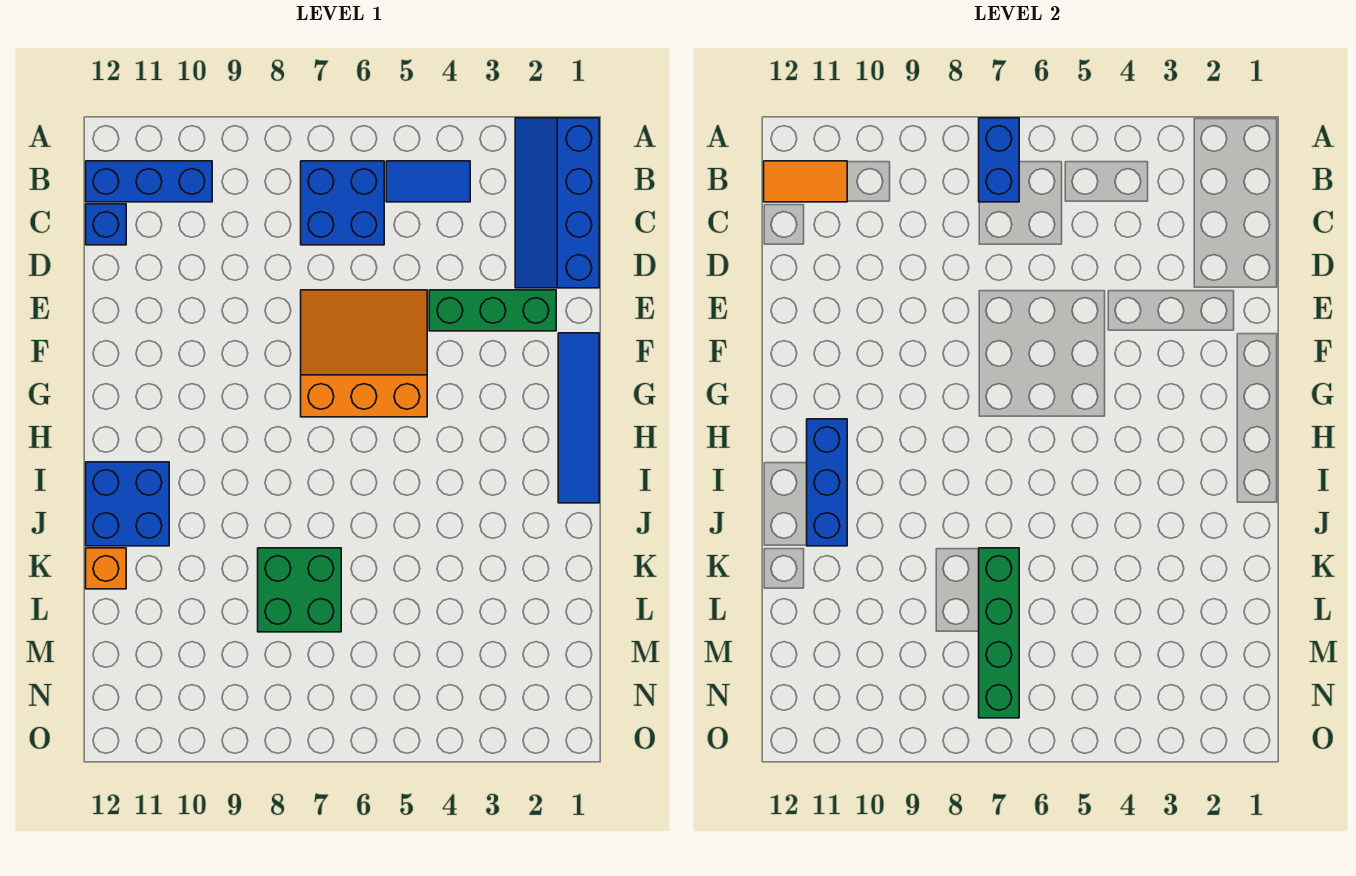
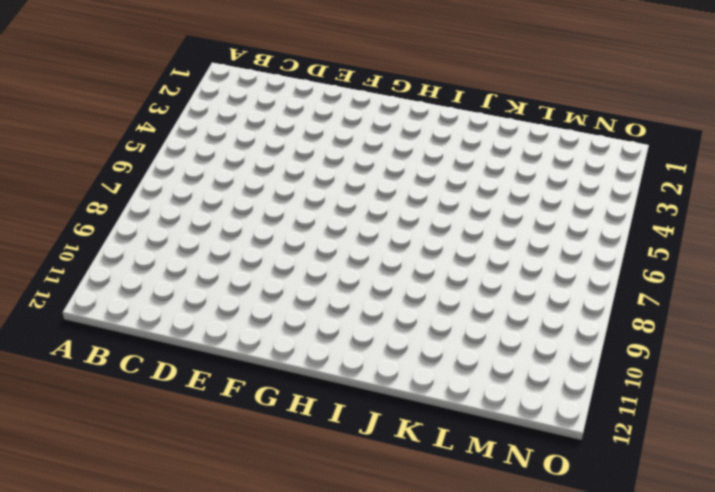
none -> blue slope A1:D2 level 1 top 1
none -> blue tile B4:B5 level 1
none -> blue brick B6:C7 level 1

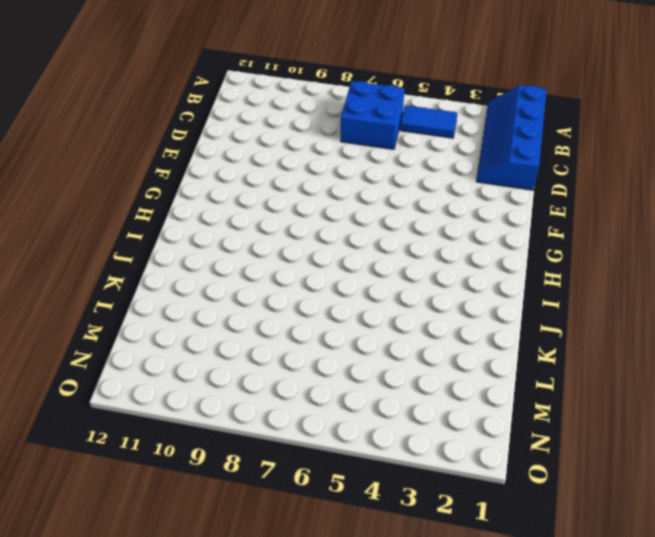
none -> blue brick B10:B12 level 1
none -> blue brick C12 level 1
none -> green brick E2:E4 level 1

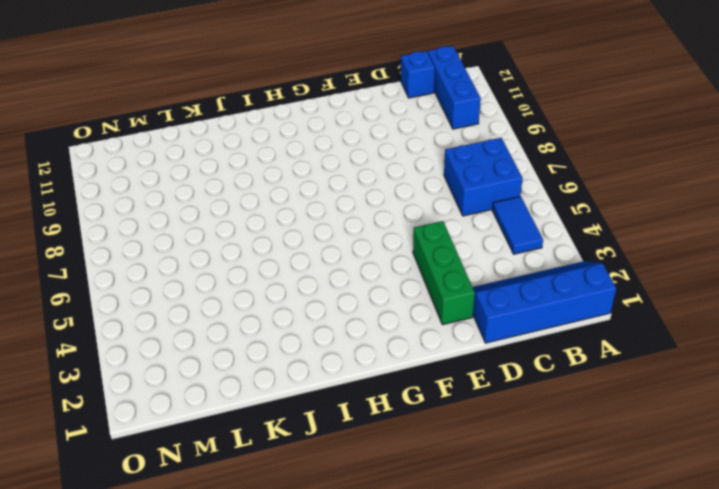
none -> orange slope E5:G7 level 1 top G
none -> blue tile F1:I1 level 1
none -> blue brick I11:J12 level 1

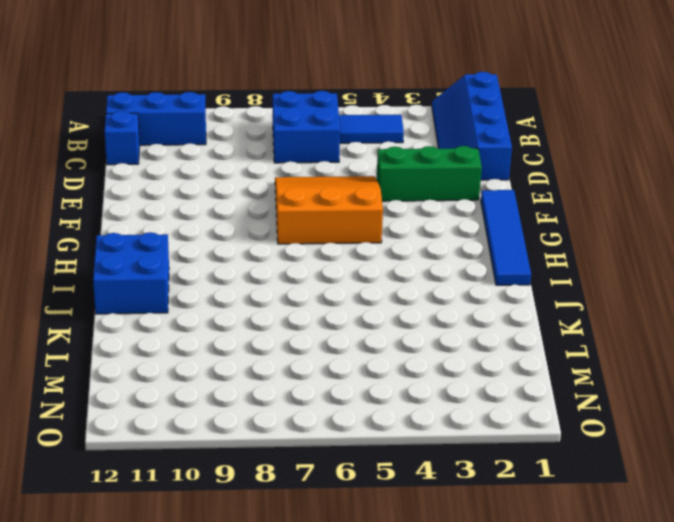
none -> green brick K7:L8 level 1
none -> orange brick K12 level 1
none -> blue brick A7:B7 level 2

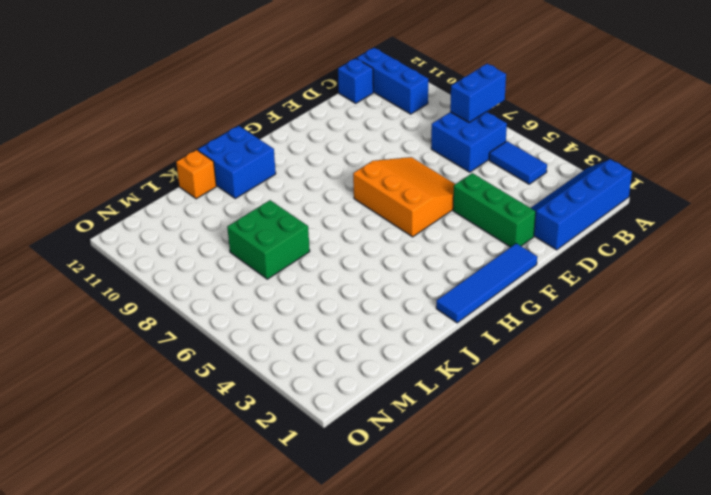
none -> orange tile B11:B12 level 2
none -> blue brick H11:J11 level 2
none -> green brick K7:N7 level 2

